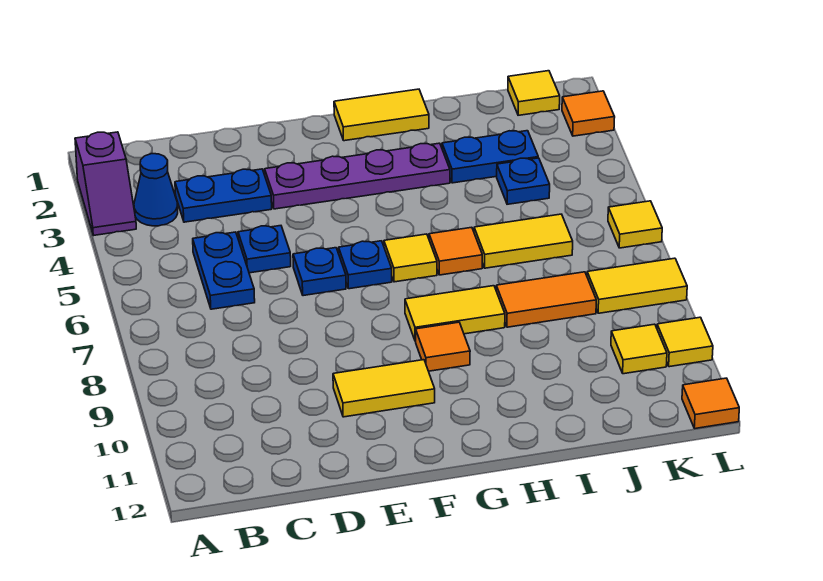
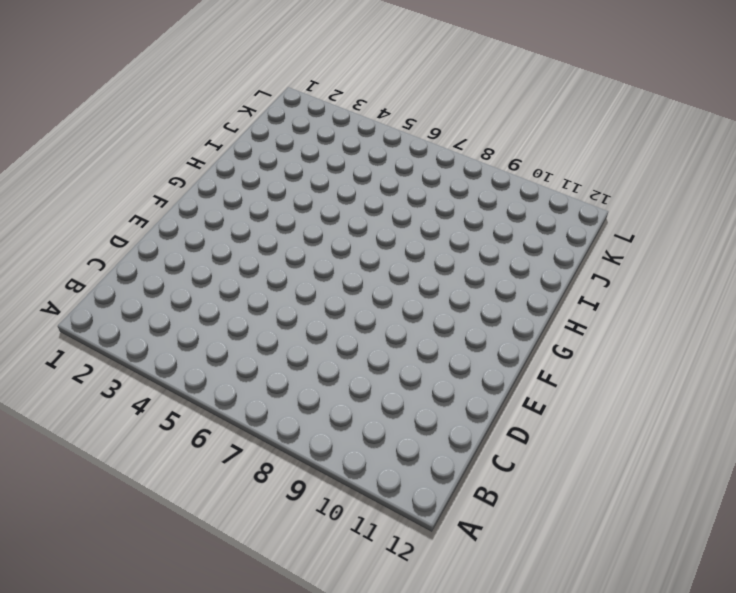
none -> purple slope A2:A3 level 1 top 2
none -> blue cone B3 level 1
none -> blue plate C3:D3 level 1

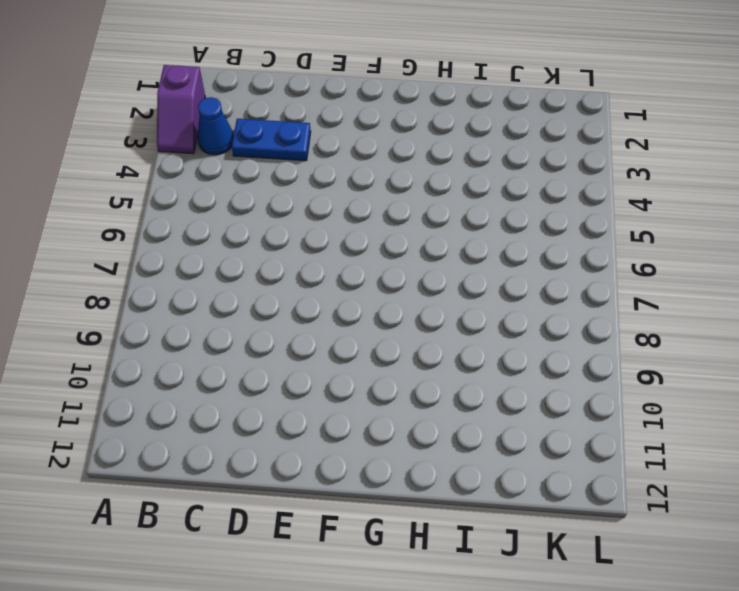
none -> blue plate C5:C6 level 1
none -> blue plate D5 level 1
none -> purple plate E3:H3 level 1

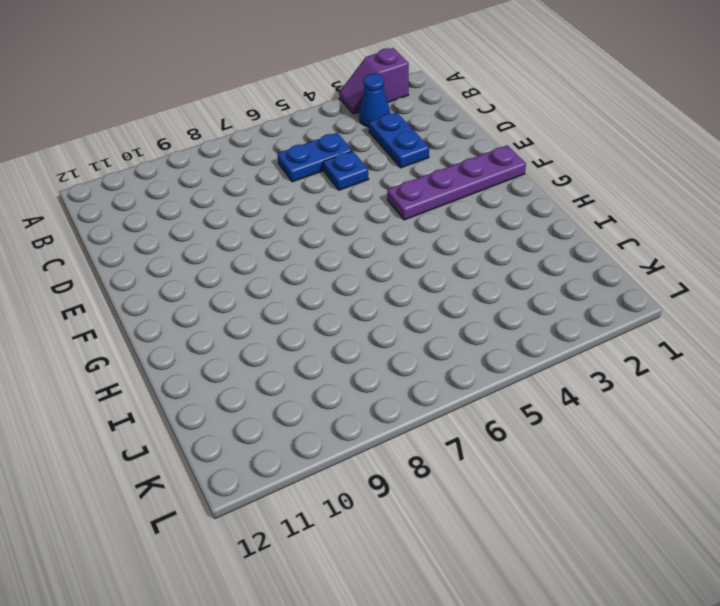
purple plate F1:F4 level 1 -> purple plate E3:H3 level 1
none -> blue plate E6 level 1
none -> yellow tile E10:F10 level 1
none -> blue plate F6 level 1

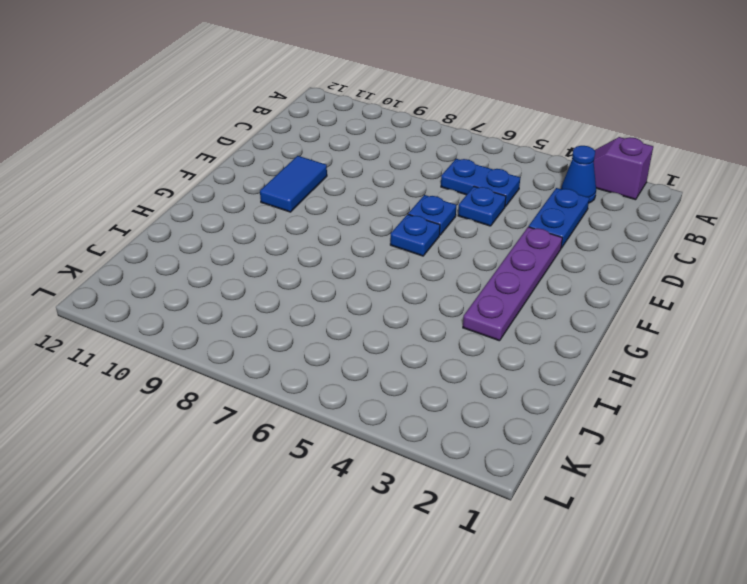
blue tile E10:F10 level 1 -> yellow tile E10:F10 level 1
none -> yellow tile G1:H1 level 1
none -> yellow tile G6 level 1
none -> yellow tile G8:H8 level 1

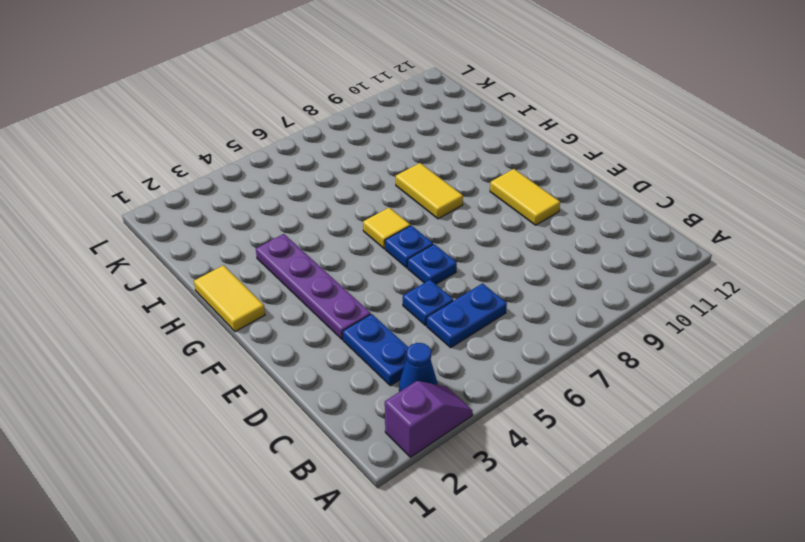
none -> orange tile G9 level 1
none -> orange tile H6 level 1
none -> blue plate I3:J3 level 1

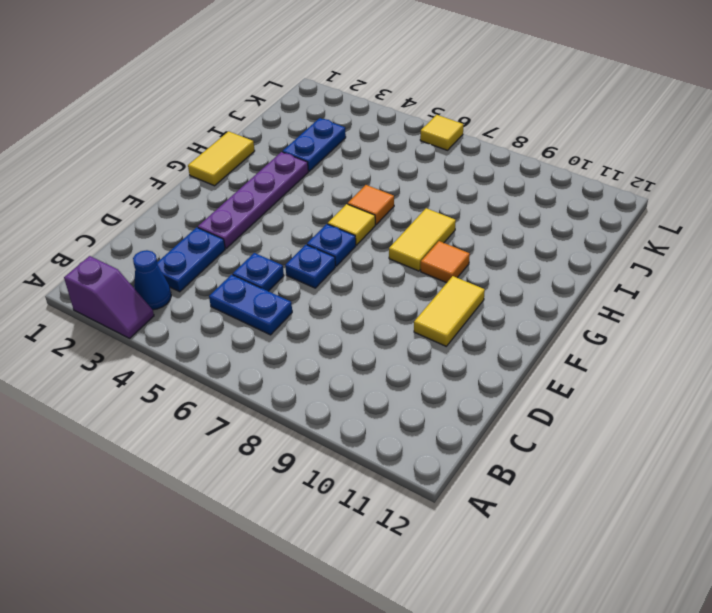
none -> yellow tile I6:J6 level 1
none -> orange tile I8:J8 level 1
none -> blue plate J4 level 1

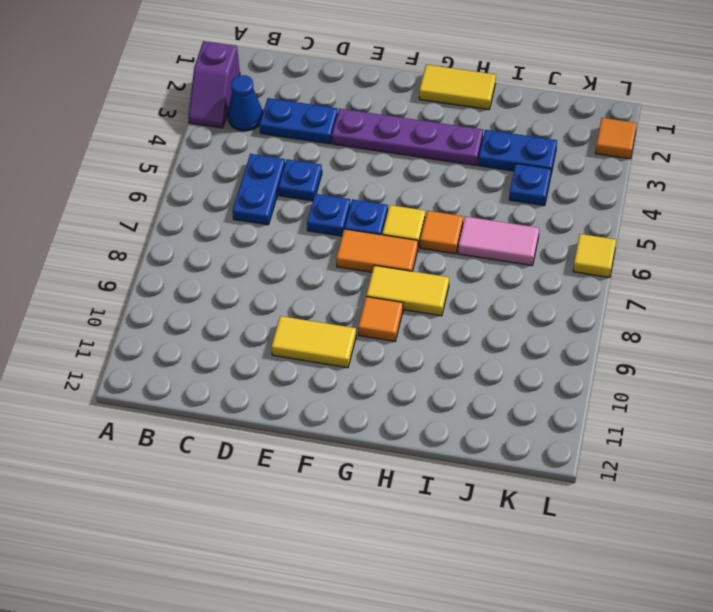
orange tile F7:G7 level 1 -> orange tile I8:J8 level 1
pink tile I6:J6 level 1 -> yellow tile I6:J6 level 1
none -> yellow tile K1 level 1
none -> yellow tile K8:L8 level 1
none -> yellow tile K10 level 1

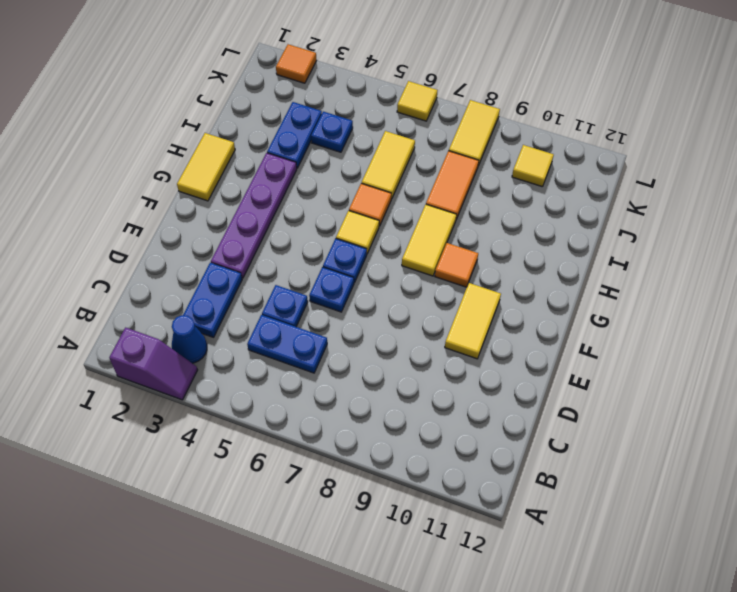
none -> yellow tile K1 level 1
none -> yellow tile L10 level 1
none -> orange tile L12 level 1

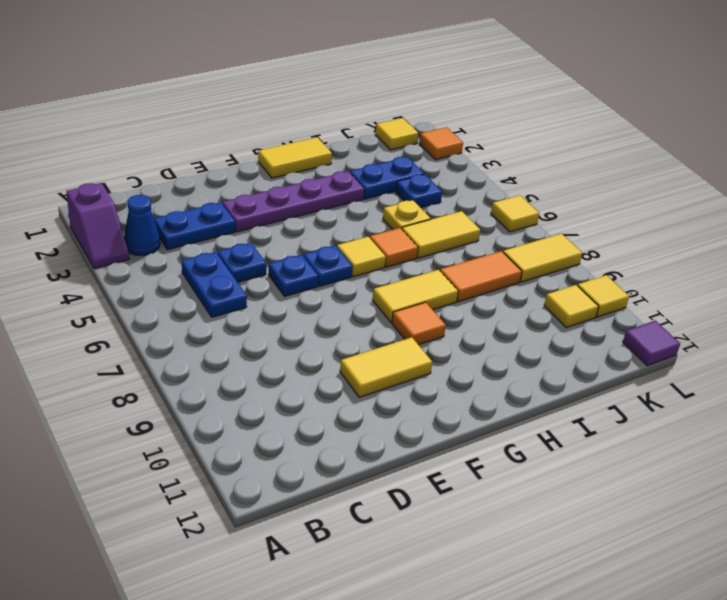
yellow plate I5 level 1 -> none
purple tile L12 level 1 -> orange tile L12 level 1

